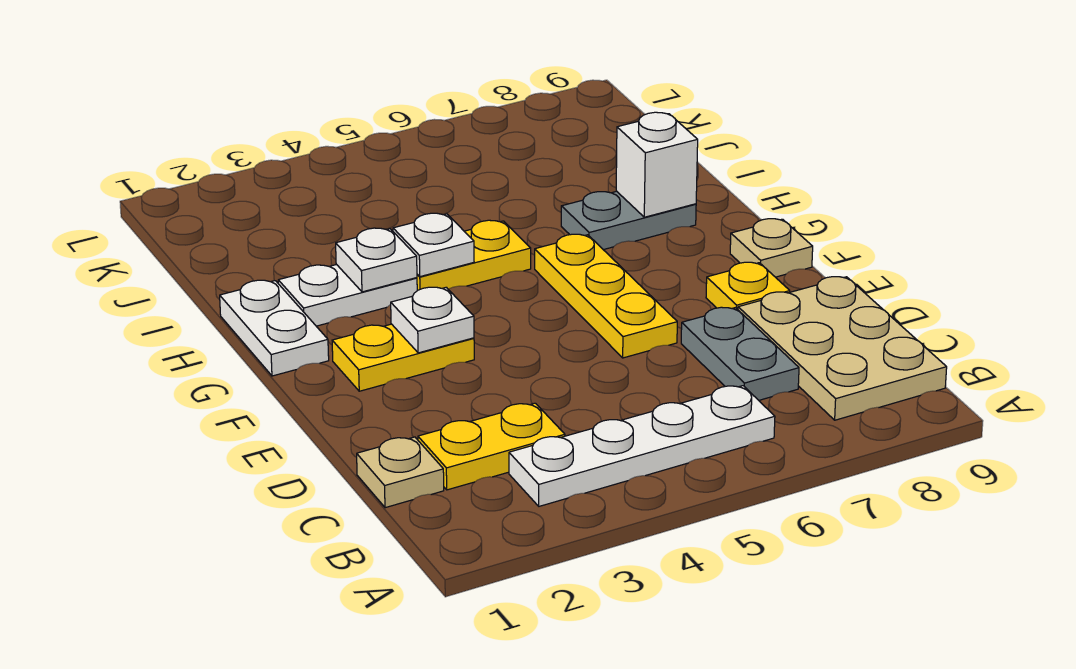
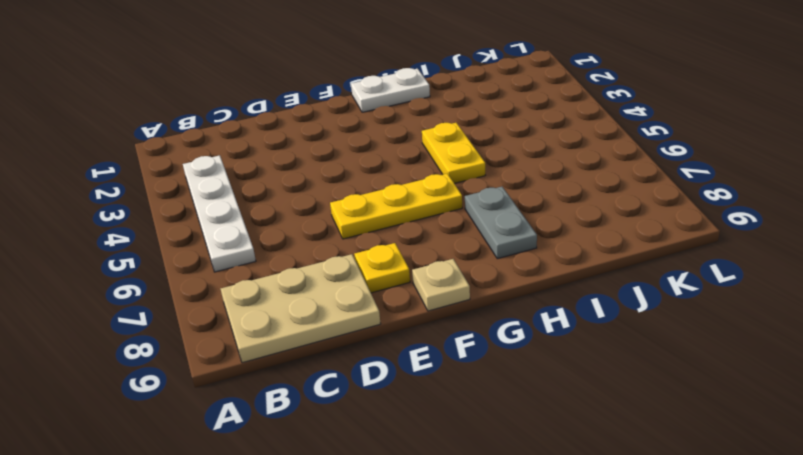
none -> tan plate C1 level 1
none -> yellow plate C2:C3 level 1
none -> grey plate C7:D7 level 1

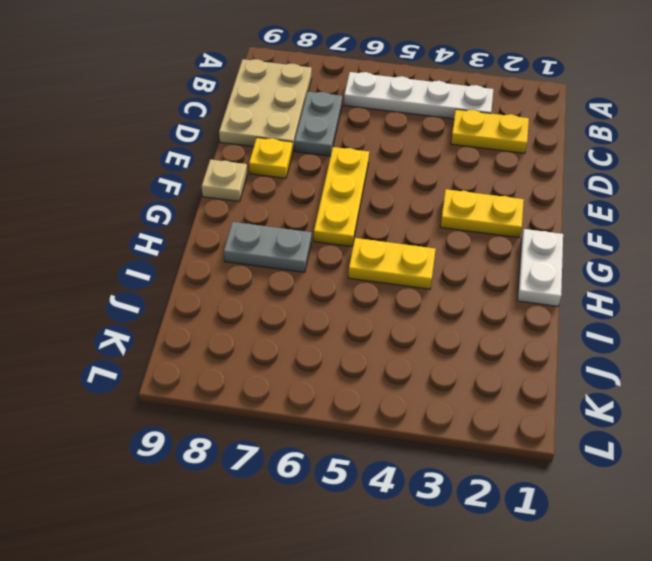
none -> tan plate C1 level 1
none -> white plate H2:H3 level 1
none -> white plate F3 level 2

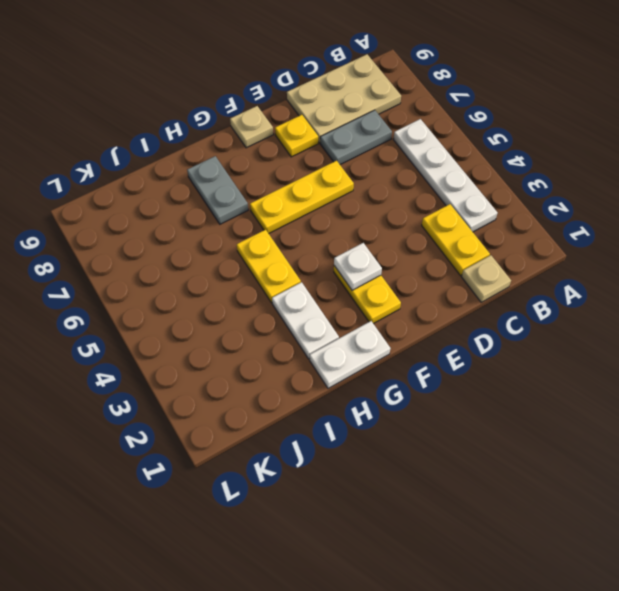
none -> white plate H3 level 2
none -> white plate H4 level 2
none -> white brick H8 level 2

